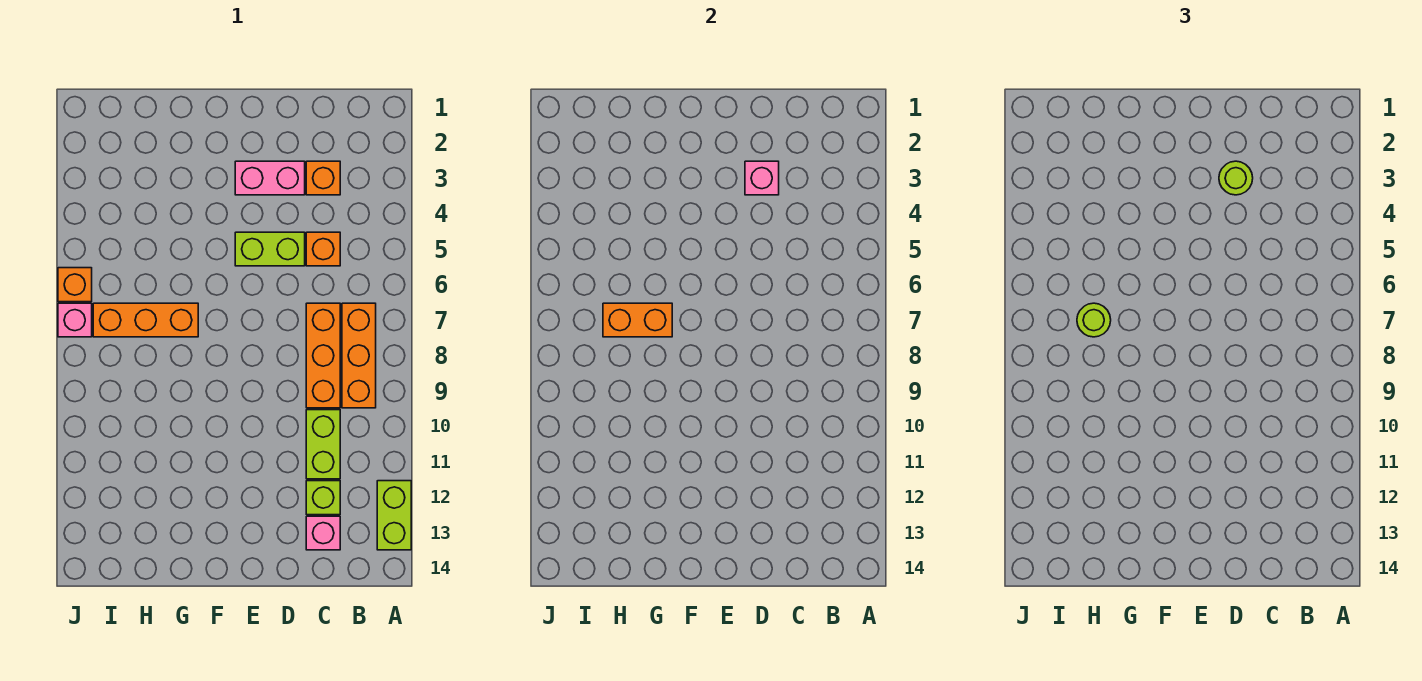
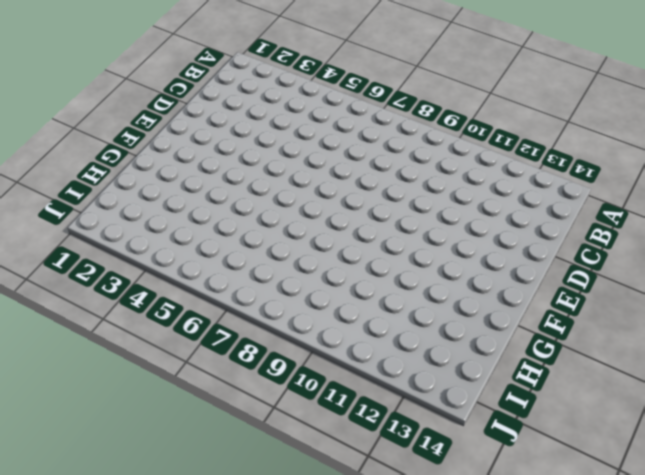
none -> lime brick A12:A13 level 1
none -> orange brick B7:B9 level 1
none -> orange brick C3 level 1

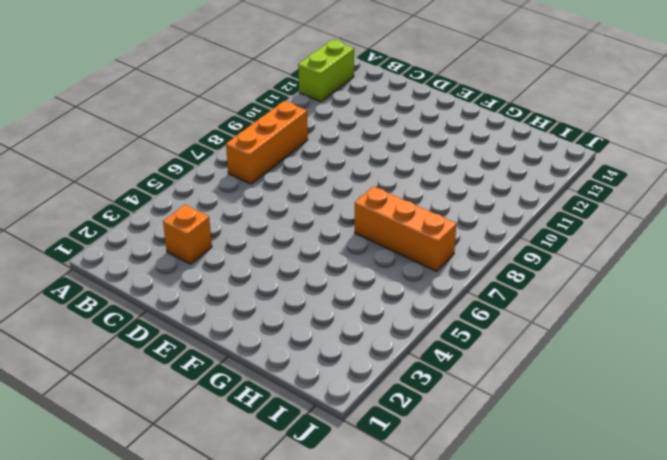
none -> orange brick C5 level 1
none -> orange brick C7:C9 level 1
none -> lime brick C10:C11 level 1

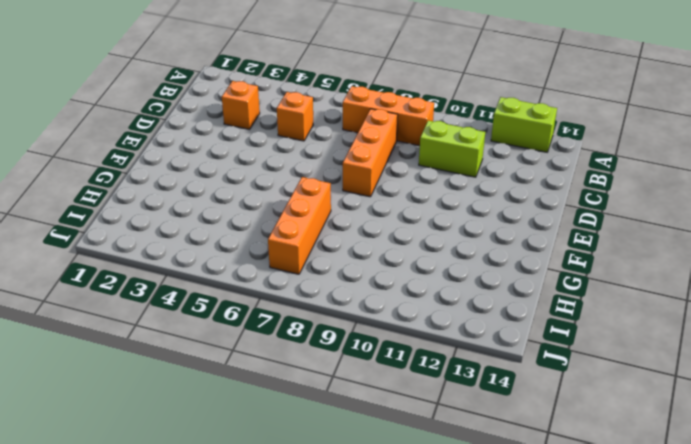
orange brick C8:E8 level 1 -> orange brick C7:C9 level 1
none -> lime brick C12 level 1
none -> pink brick C13 level 1
none -> pink brick D3:E3 level 1

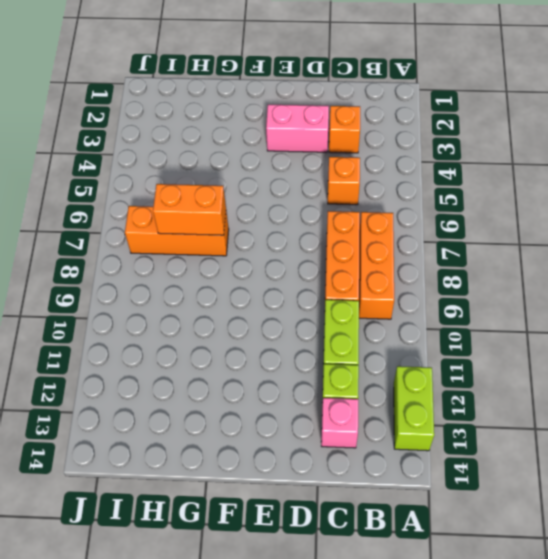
none -> lime brick D5:E5 level 1
none -> orange brick J6 level 1
none -> pink brick J7 level 1

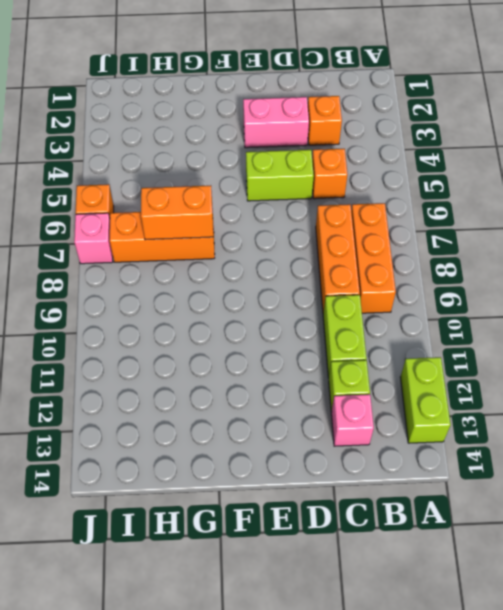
none -> pink brick D3 level 2
none -> lime round brick D3 level 3
none -> lime round brick H7 level 3

